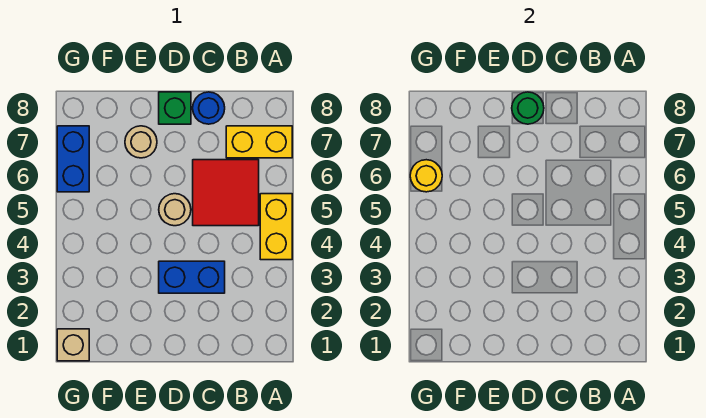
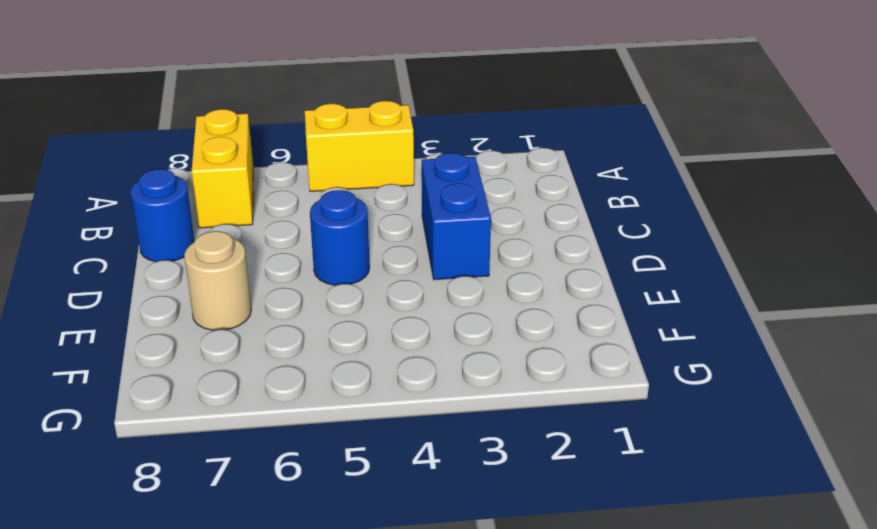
blue round brick D5 level 1 -> tan round brick D5 level 1
none -> red tile B5:C6 level 1
none -> green brick D8 level 1
none -> tan brick G1 level 1

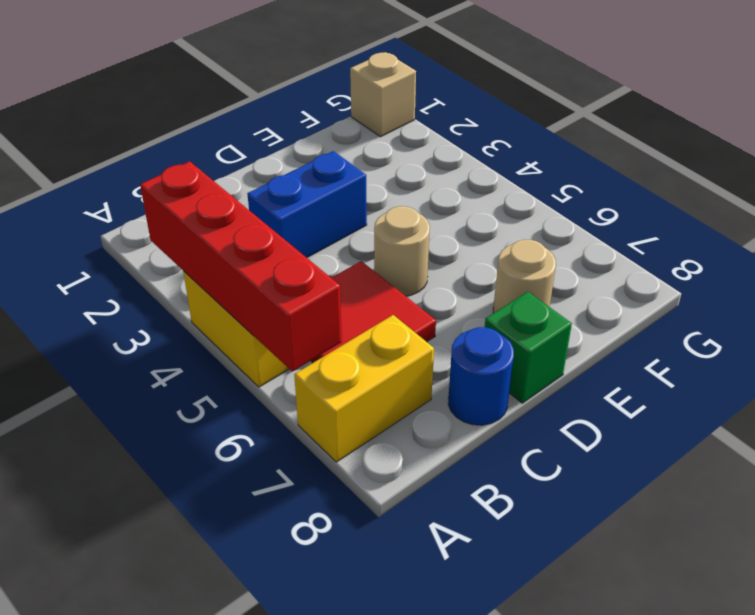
red brick A3:A6 level 2 -> none
none -> blue brick G6:G7 level 1
none -> green round brick D8 level 2
none -> yellow round brick G6 level 2

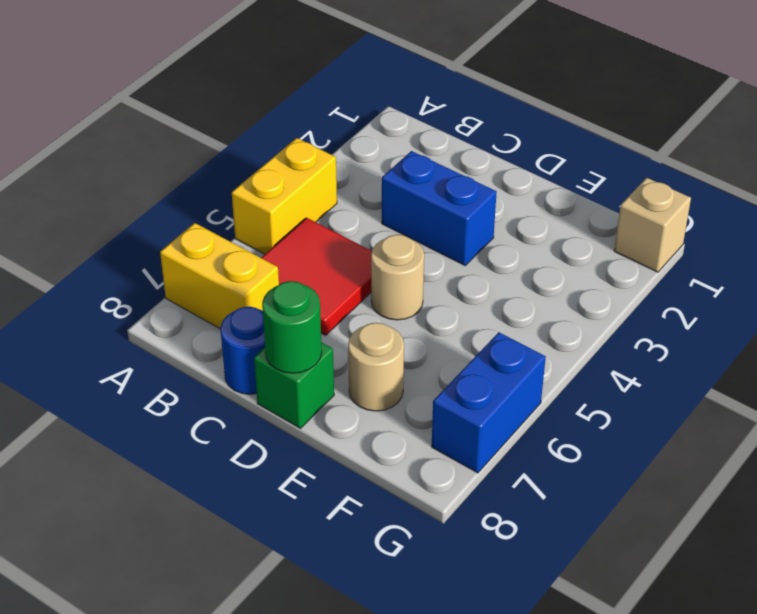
none -> yellow round brick G6 level 2

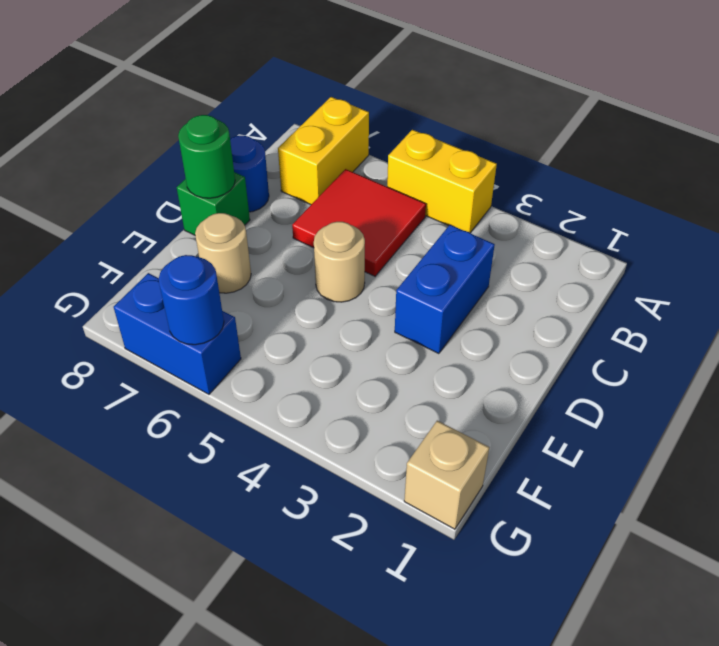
blue round brick G6 level 2 -> yellow round brick G6 level 2

